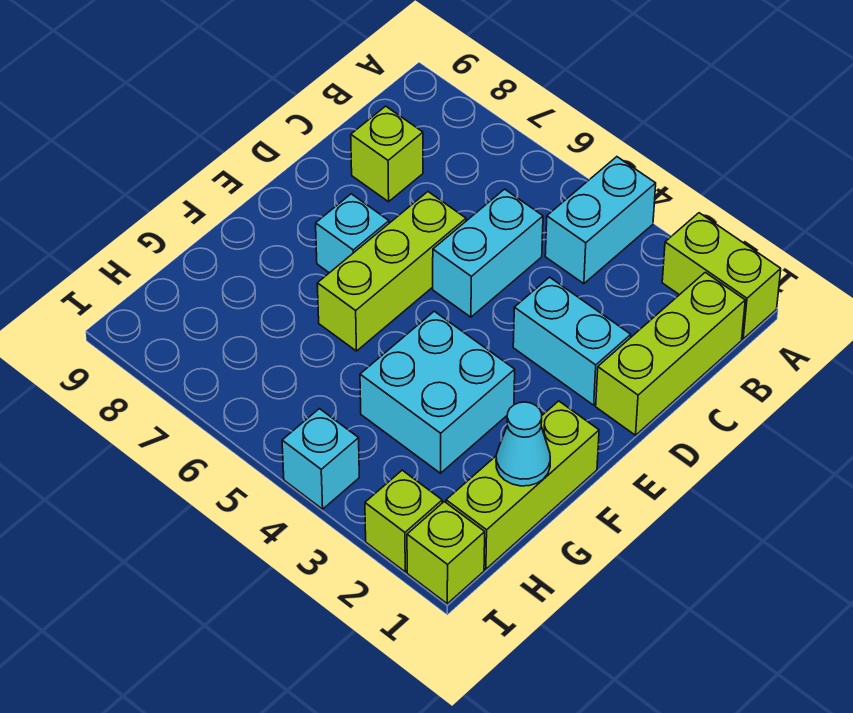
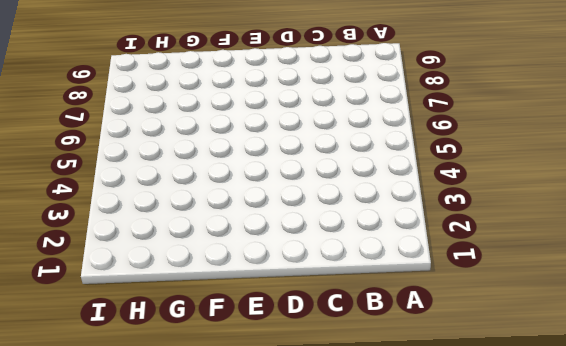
none -> lime brick A1:A2 level 1
none -> cyan brick A4:B4 level 1
none -> lime brick B1:D1 level 1

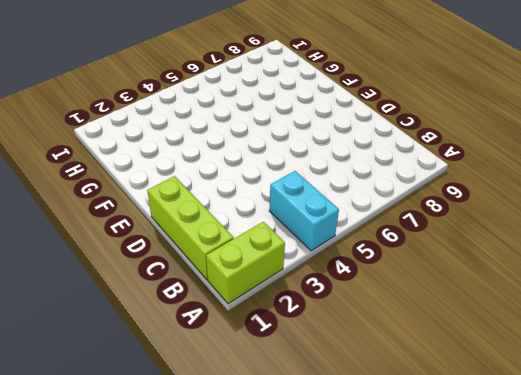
none -> cyan brick C5:D5 level 1
none -> lime brick C8 level 1
none -> cyan brick D2:D3 level 1

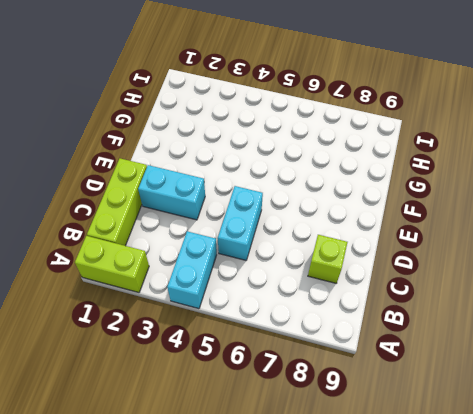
none -> lime brick D6:F6 level 1
none -> cyan brick E7 level 1
none -> lime brick F1:H1 level 1

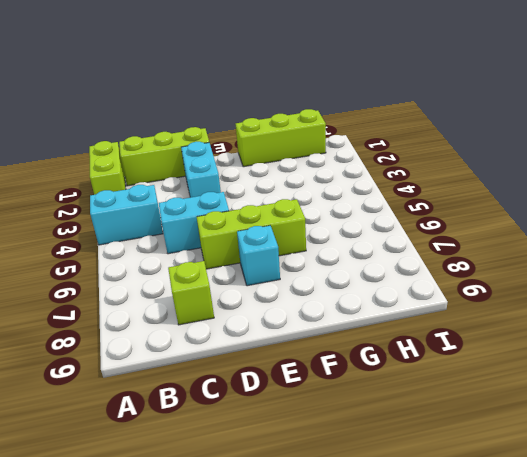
none -> cyan brick F3:G4 level 1
none -> lime brick I1 level 1
none -> lime brick I2 level 1

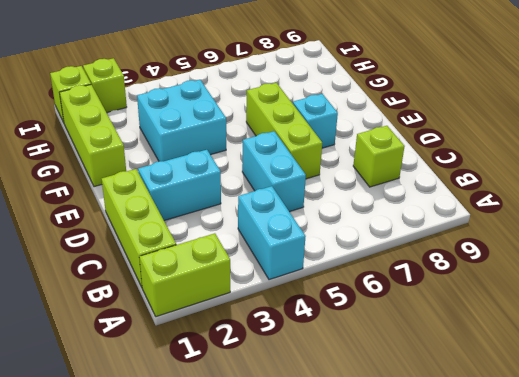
none -> cyan brick I4 level 1
none -> cyan cone G1 level 2

